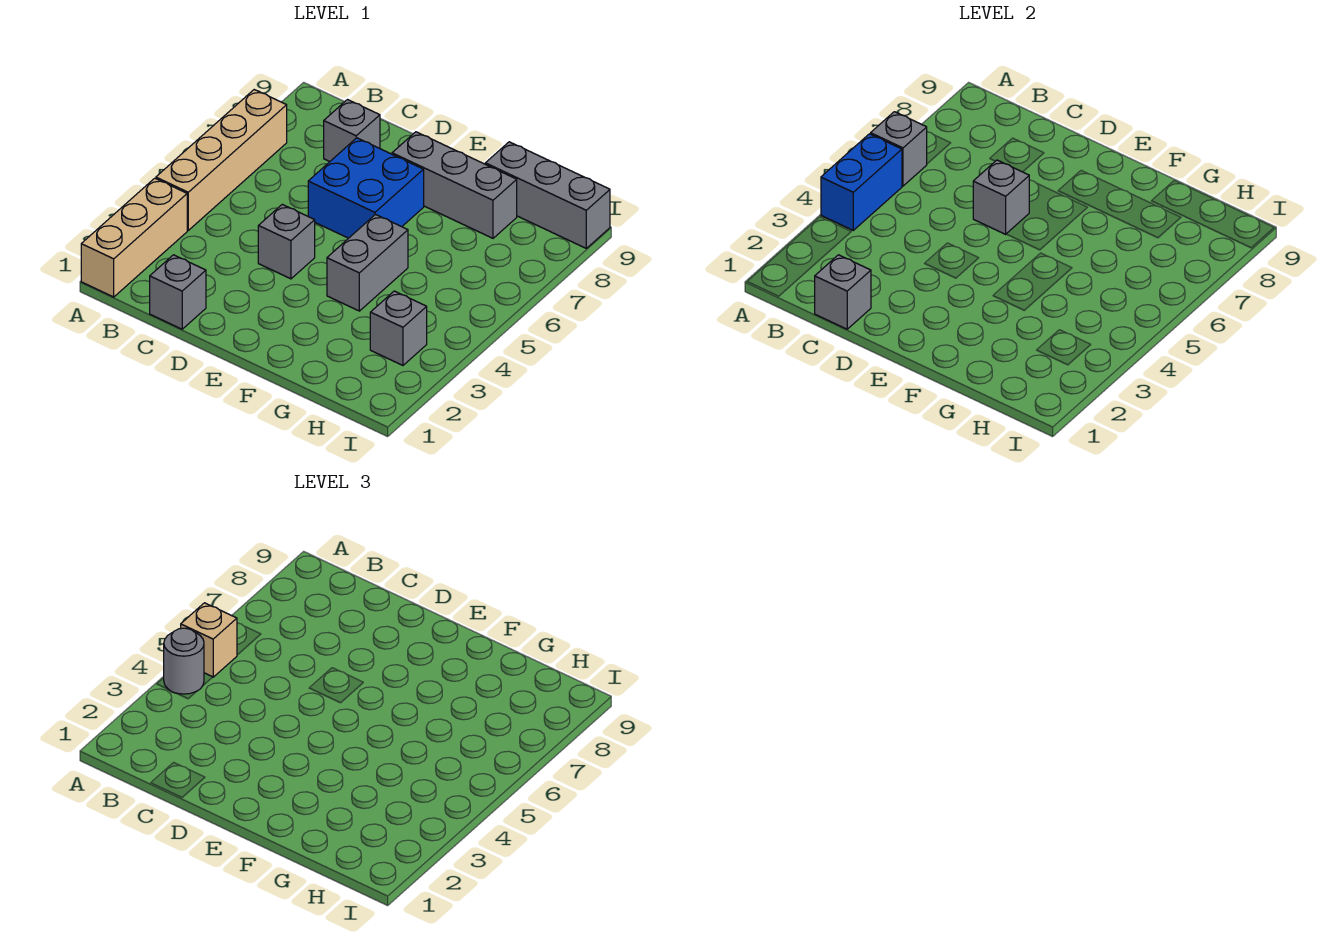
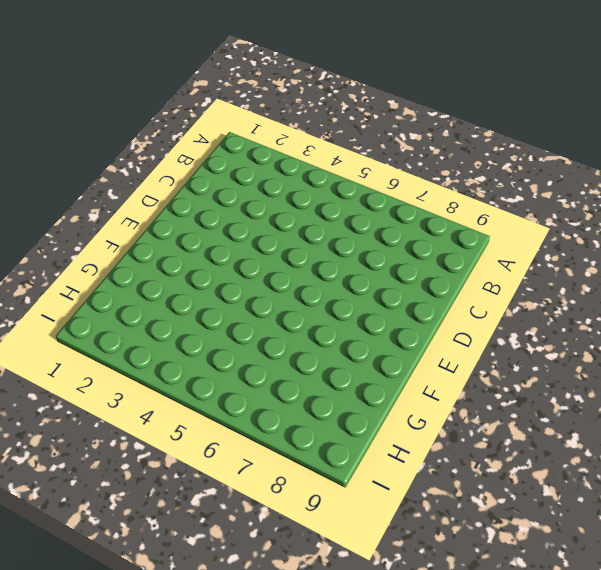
none -> tan brick A1:A3 level 1
none -> tan brick A4:A7 level 1
none -> grey brick C1 level 1

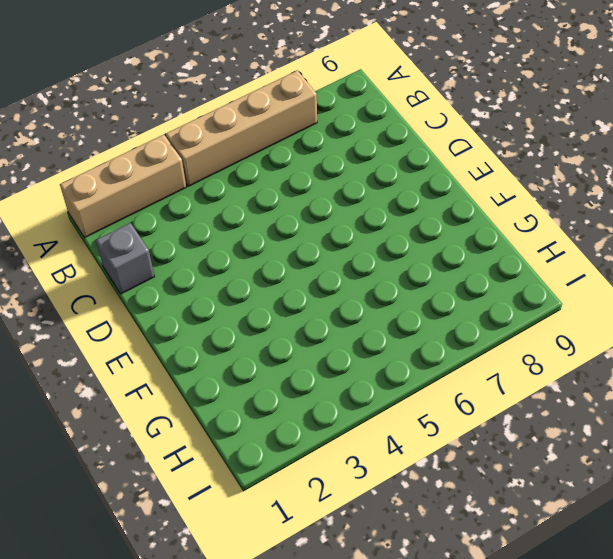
none -> grey brick C8 level 1
none -> grey brick D4 level 1
none -> blue brick D6:E7 level 1

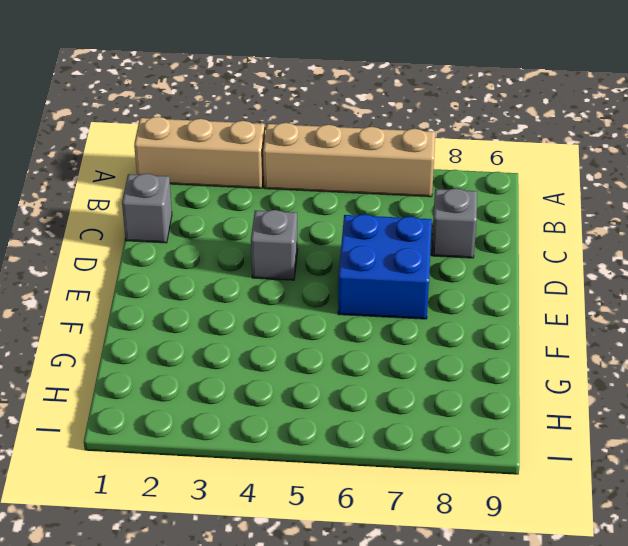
none -> grey brick E8:G8 level 1
none -> grey brick F4:F5 level 1
none -> grey brick G9:I9 level 1

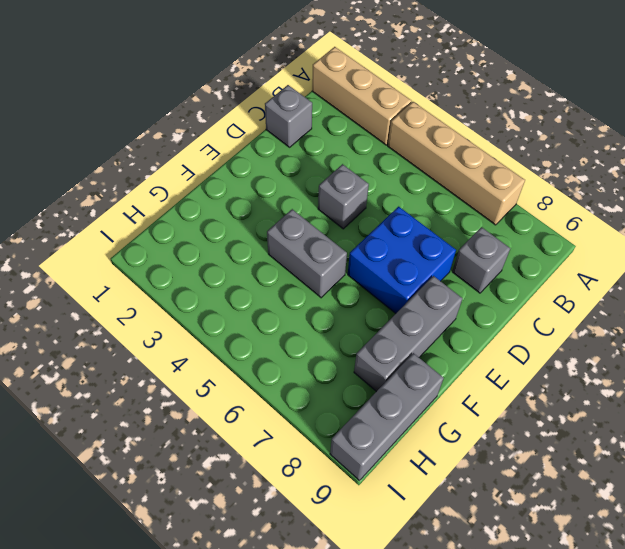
none -> grey brick H3 level 1
none -> blue brick A4:A5 level 2
none -> grey brick A6 level 2

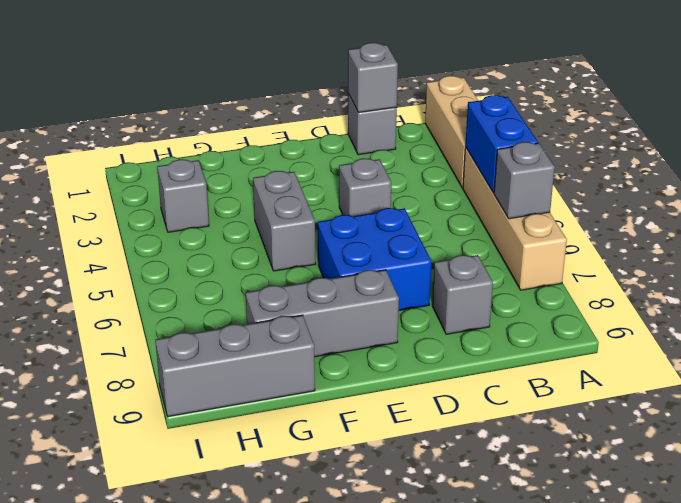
none -> grey brick D6 level 2
none -> grey round brick A4 level 3
none -> tan brick A5 level 3

